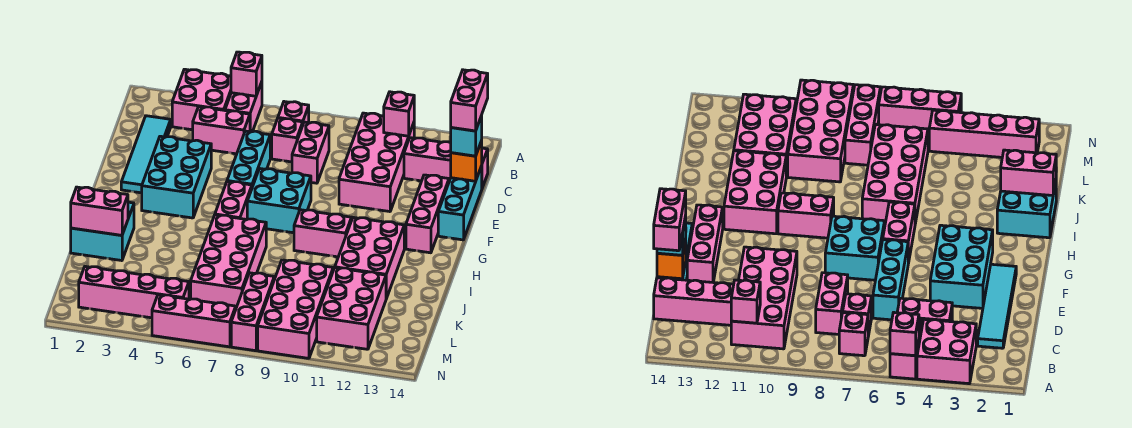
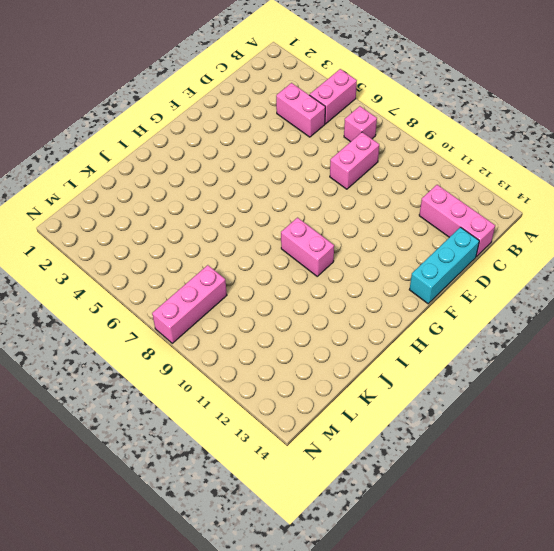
none -> pink brick A3:B4 level 1
none -> pink brick B10:E11 level 1
none -> cyan tile C2:F2 level 1
none -> pink brick C7 level 1

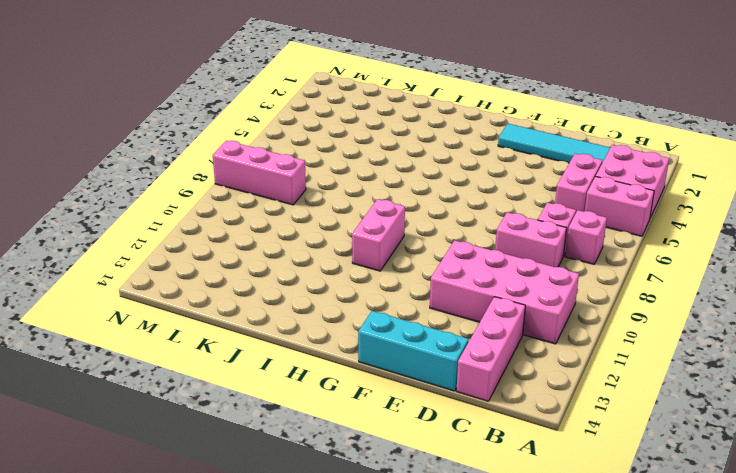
none -> cyan brick D6:F6 level 1
none -> cyan brick E3:G4 level 1
none -> pink brick E13:G13 level 1
none -> cyan brick F7:G8 level 1

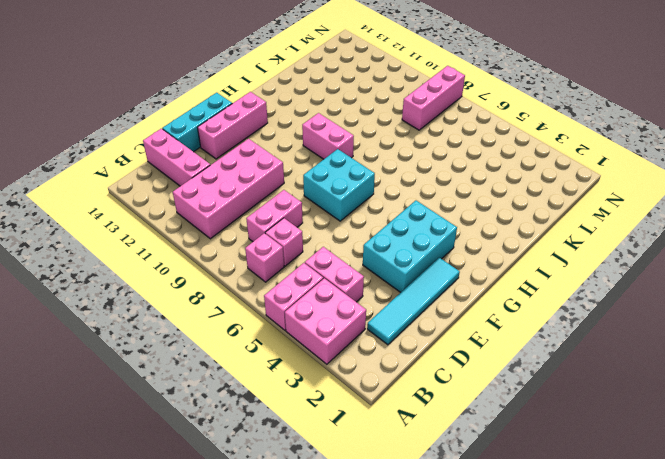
none -> cyan brick D6:F6 level 1
none -> pink brick G6:H6 level 1
none -> pink brick H11:J12 level 1
none -> cyan brick I1:J2 level 1

